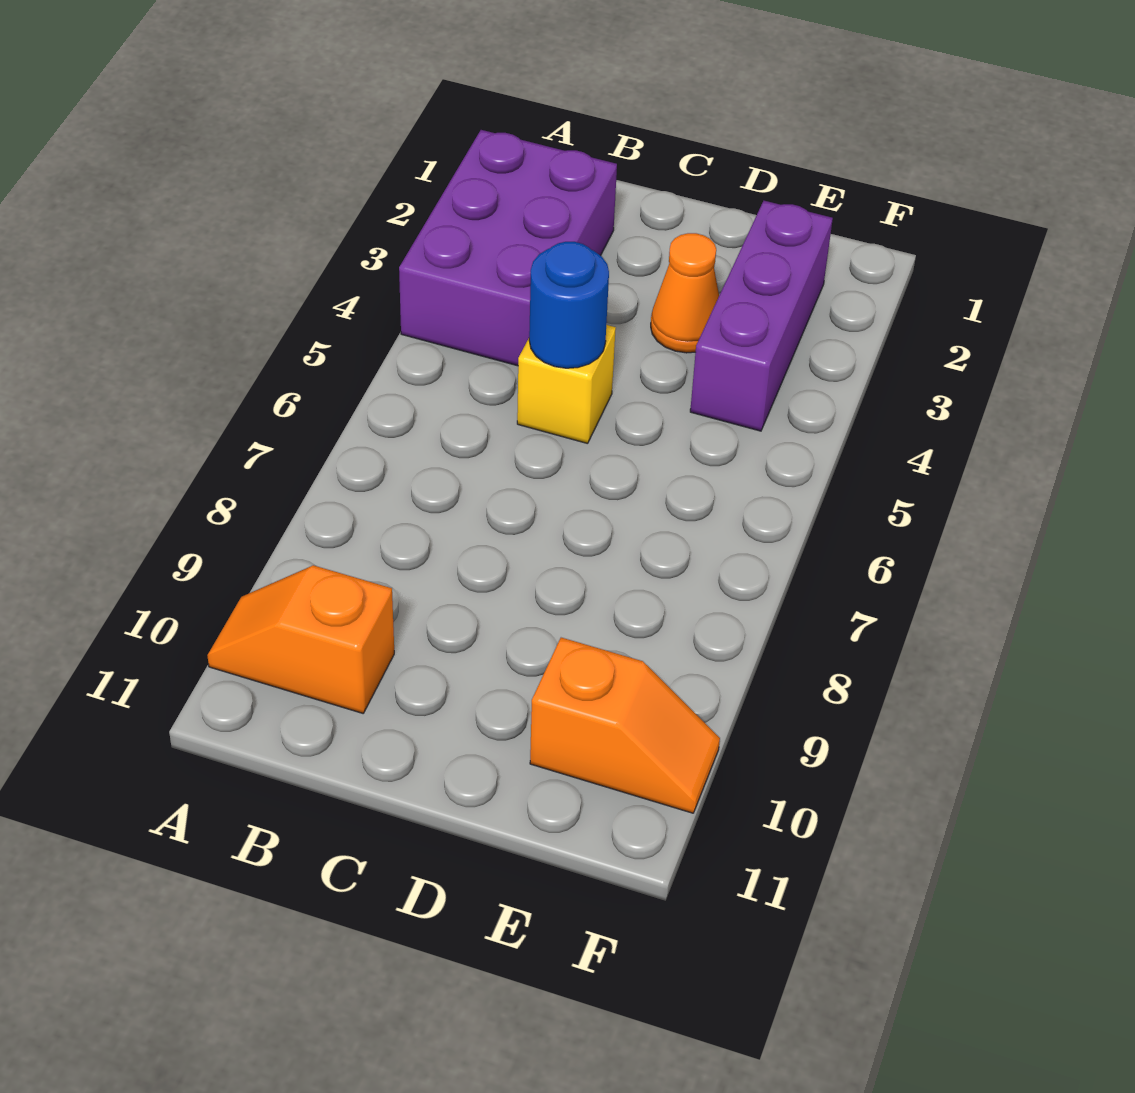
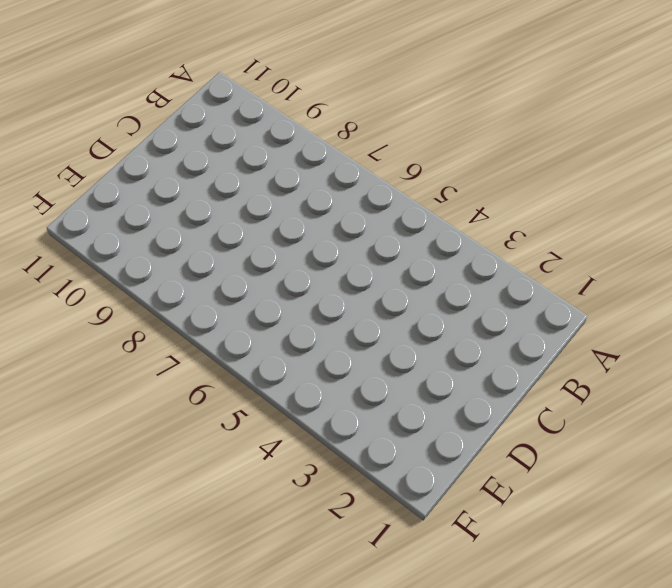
none -> purple brick A2:B4 level 1
none -> orange slope A10:B10 level 1 top B

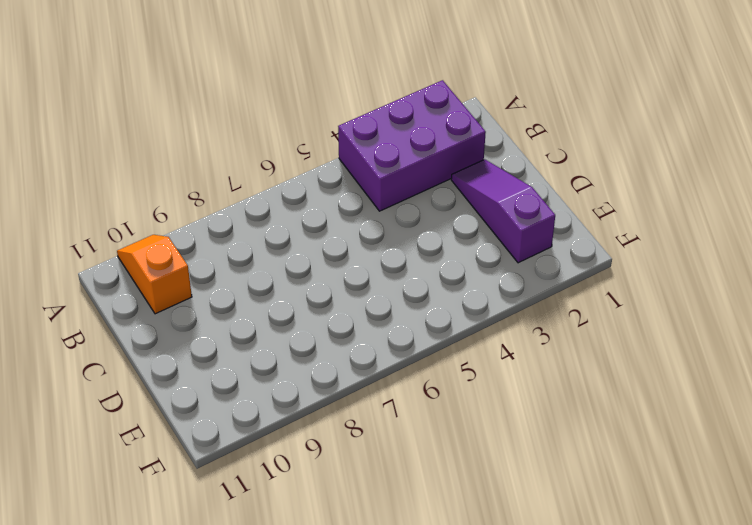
purple slope C2:E2 level 1 top E -> purple brick E2:E4 level 1
none -> yellow brick C5 level 1
none -> orange cone D3 level 1

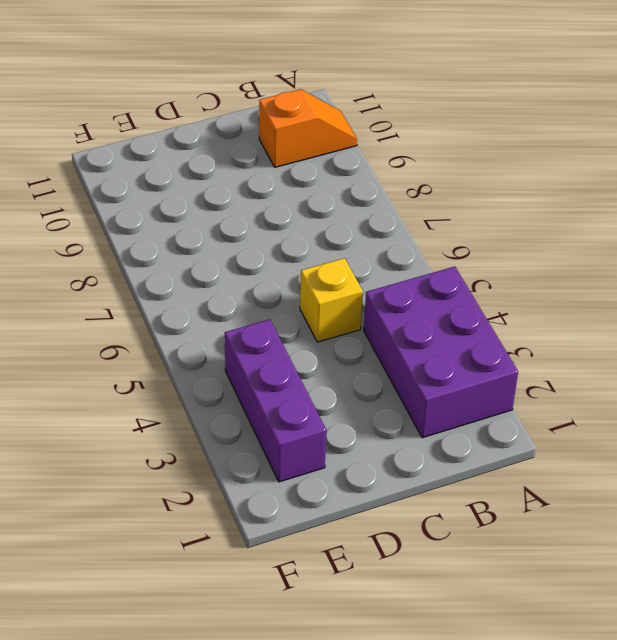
none -> orange cone D3 level 1
none -> orange slope E10:F10 level 1 top E

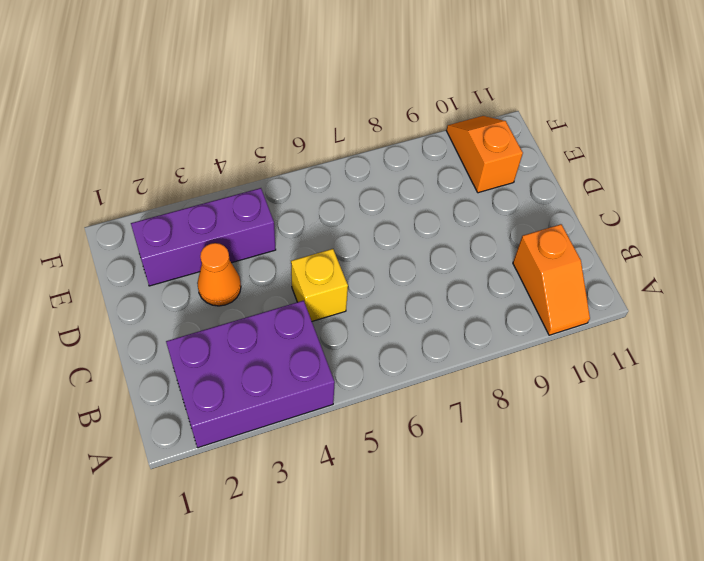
none -> blue round brick C5 level 2

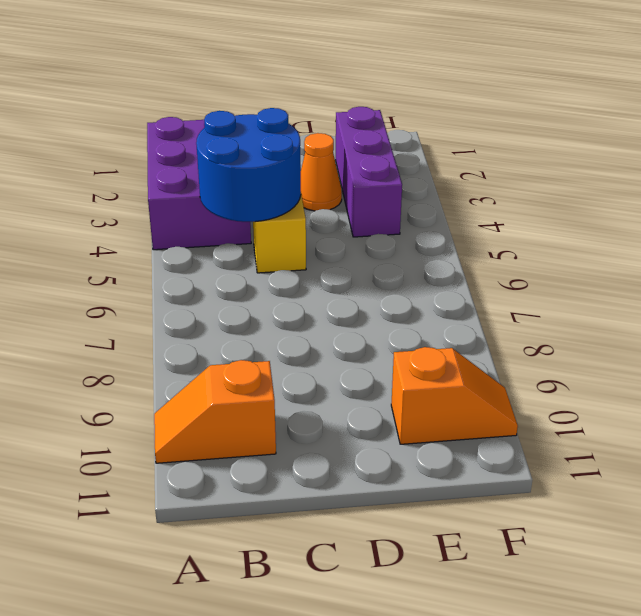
blue round brick B4:C5 level 2 -> blue round brick C5 level 2

